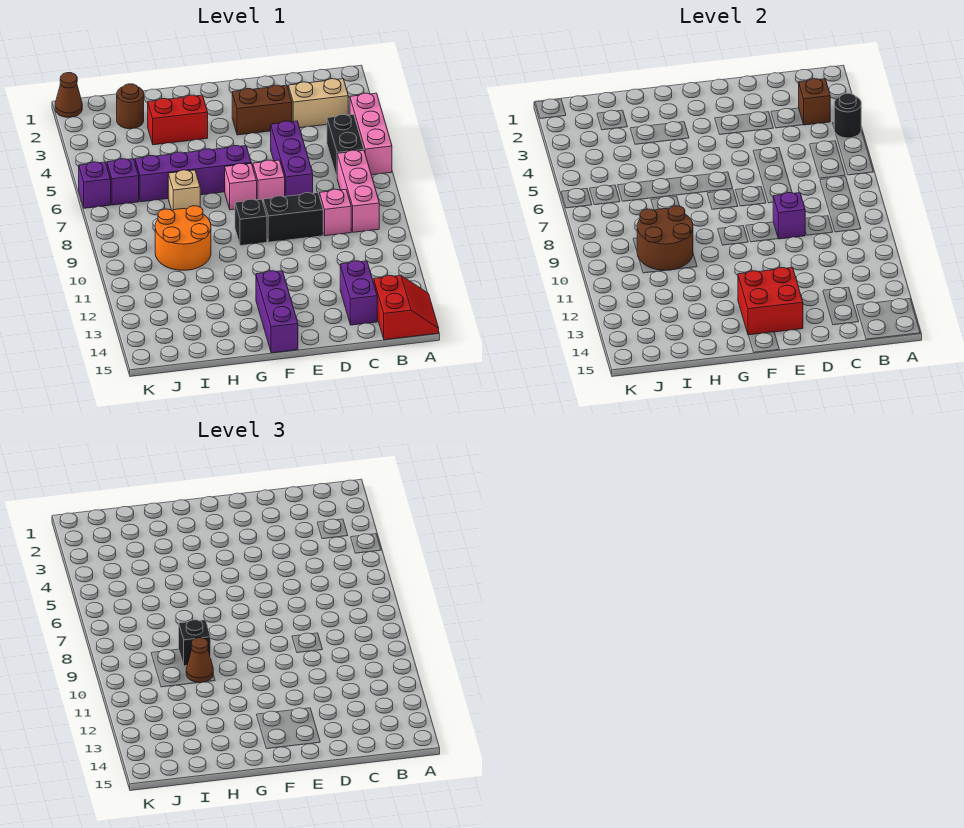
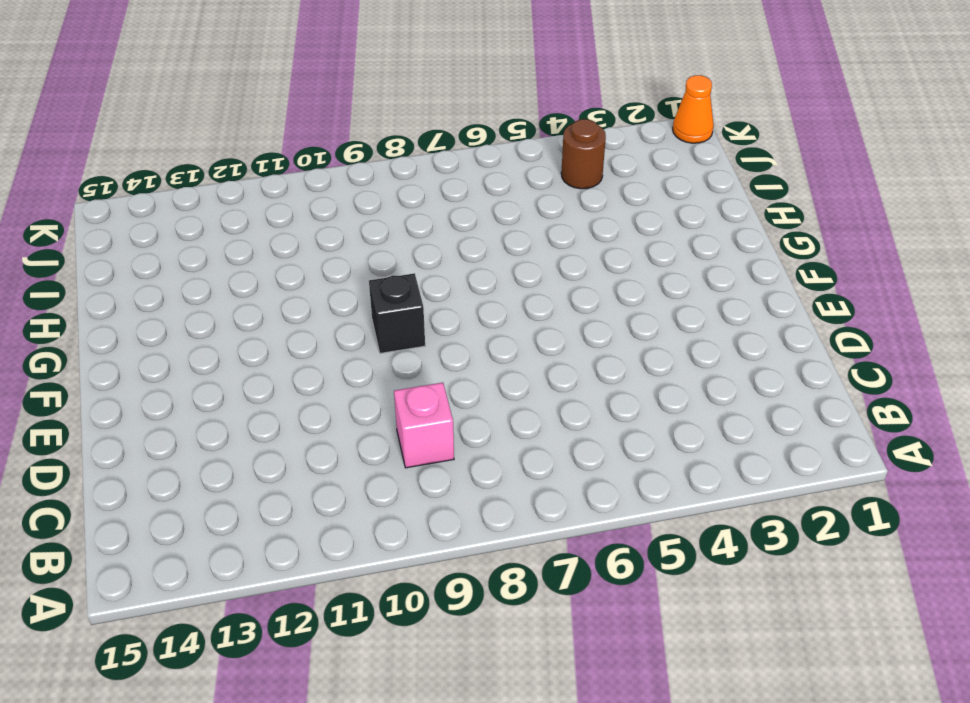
brown round brick J4 level 1 -> brown round brick I2 level 1
orange cone K1 level 1 -> brown cone K1 level 1
none -> pink brick A4:A6 level 1
none -> red slope A14:B15 level 1 top B
none -> tan brick B3:C3 level 1

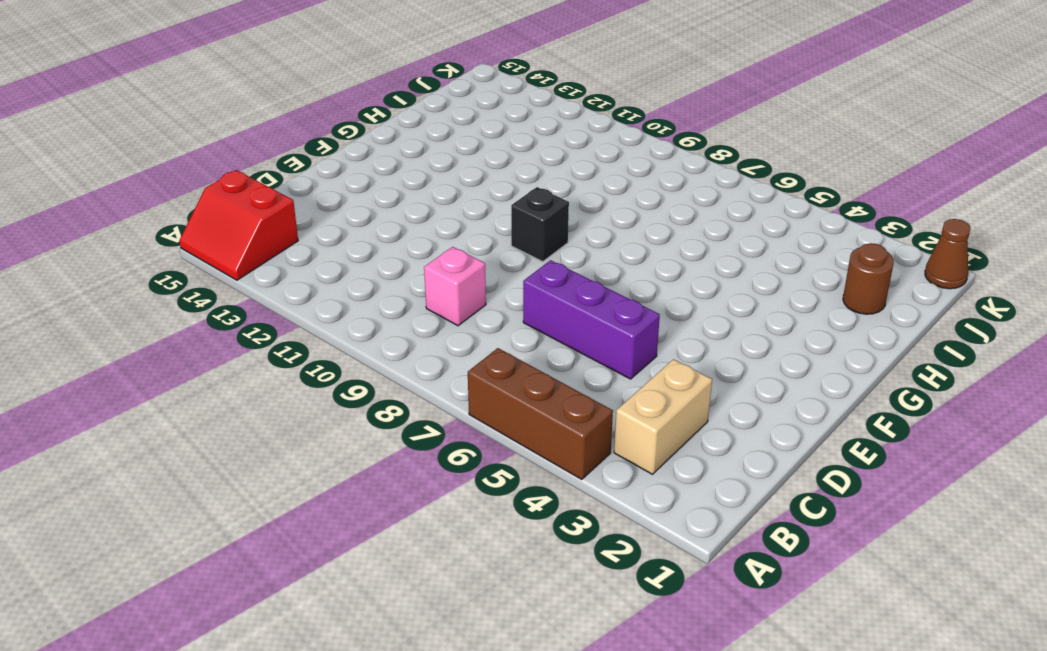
brown brick A4:A6 level 1 -> pink brick A4:A6 level 1
none -> black brick B5:B6 level 1
none -> pink brick B7:B9 level 1
none -> purple brick C13:C14 level 1

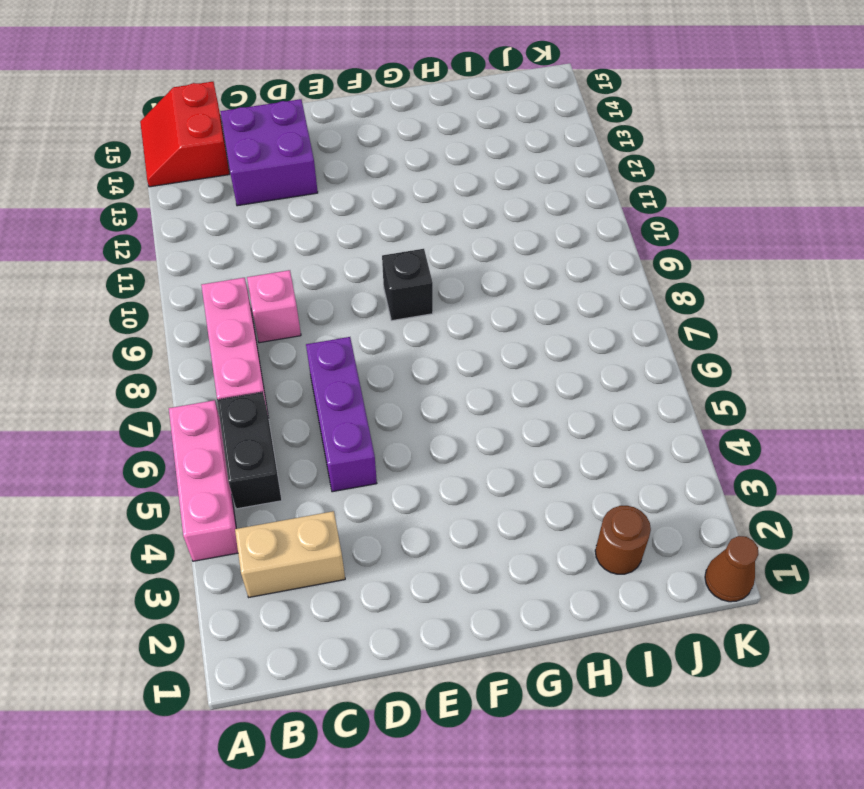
purple brick C13:D14 level 1 -> purple brick C13:C14 level 1
none -> brown brick D3:E3 level 1
none -> black brick D9:E9 level 1
none -> pink brick E7 level 1

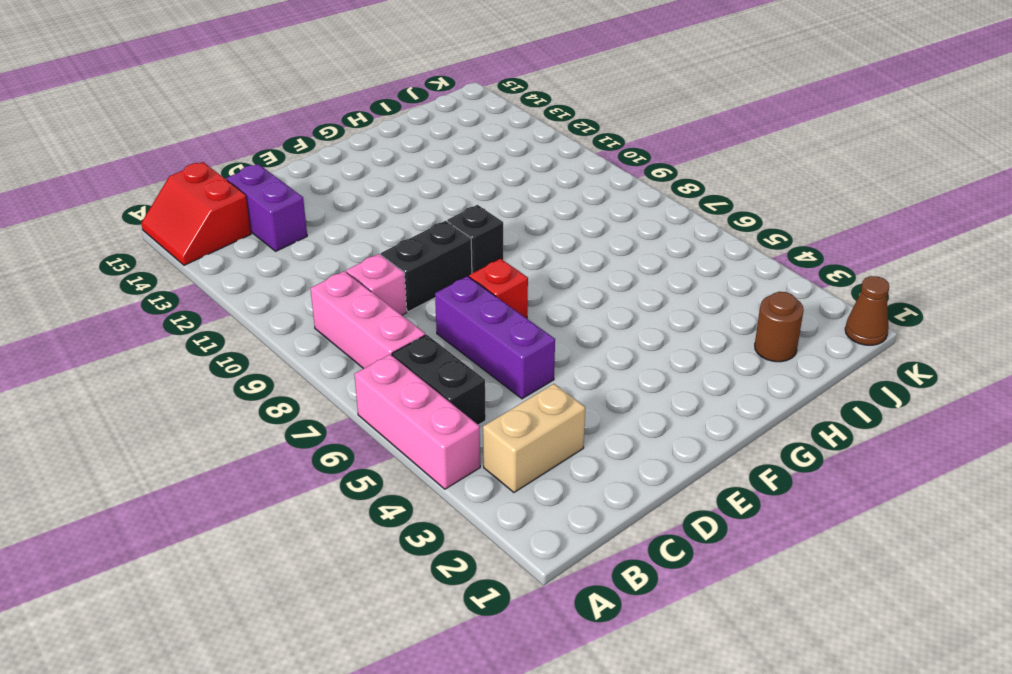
red brick E7 level 1 -> pink brick E7 level 1
none -> brown brick D3:E3 level 1
none -> purple brick F6:I6 level 1
none -> pink brick F7 level 1

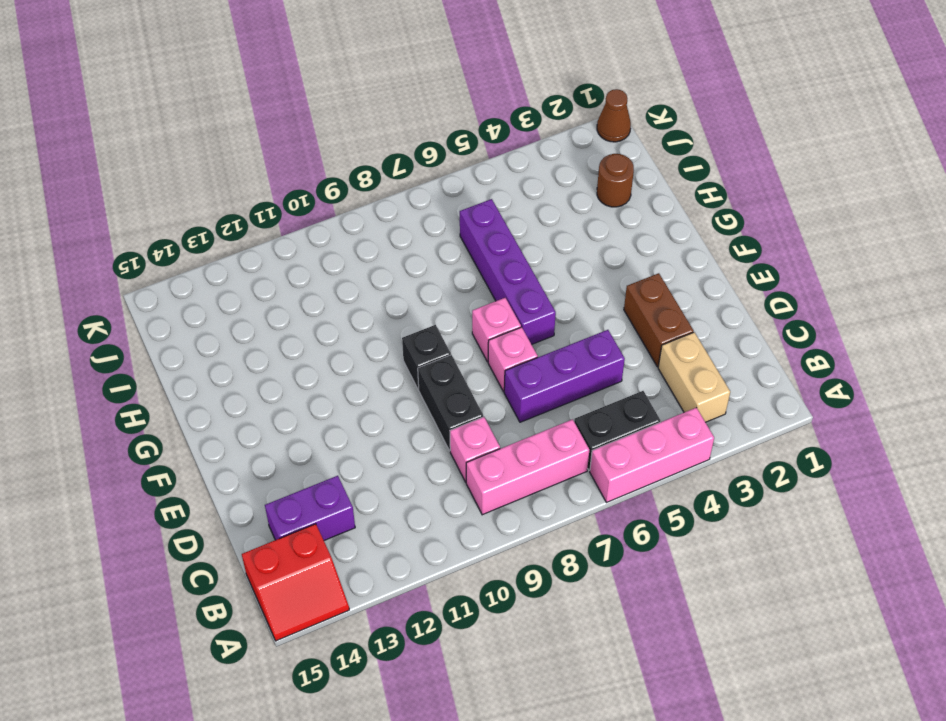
none -> purple brick F13:F15 level 1
none -> red brick G3:H3 level 1
none -> tan brick H7 level 1

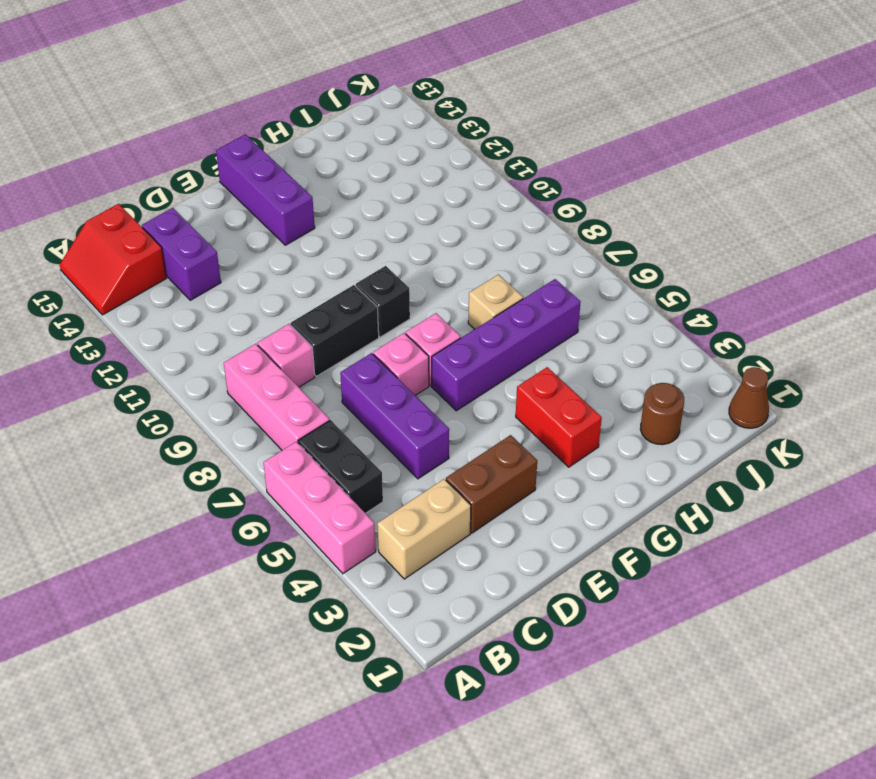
red brick G3:G4 level 1 -> red brick G3:H3 level 1
none -> orange round brick H9:I10 level 1
none -> purple brick J6 level 1
none -> purple brick K6 level 1

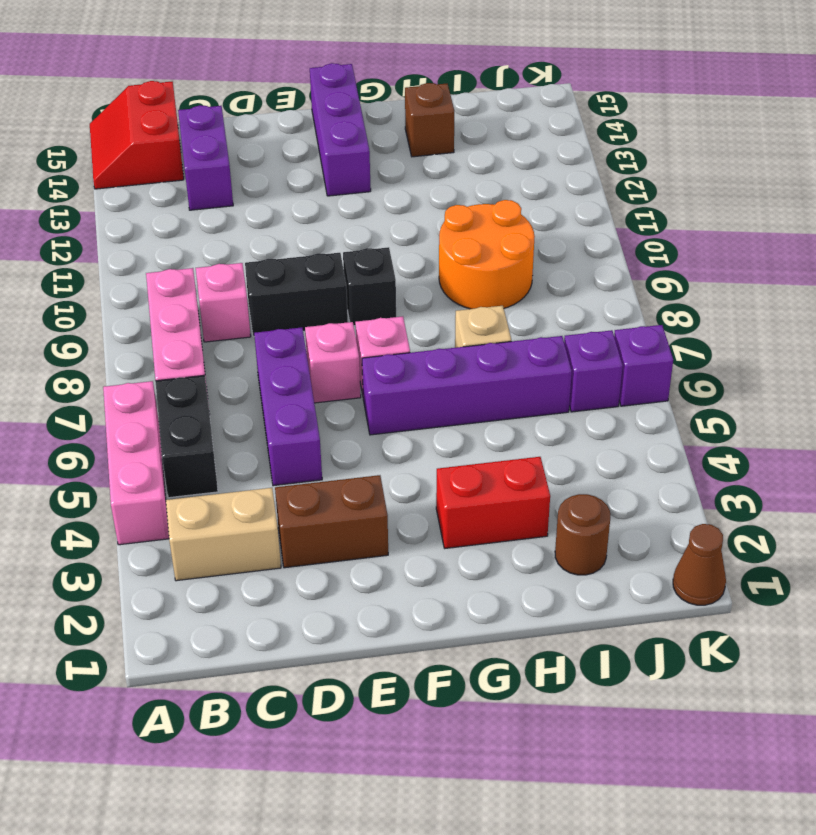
brown brick H14 level 1 -> brown brick B3 level 2
none -> black round brick A4 level 2
none -> purple brick D9 level 2
none -> red brick E13:F14 level 2

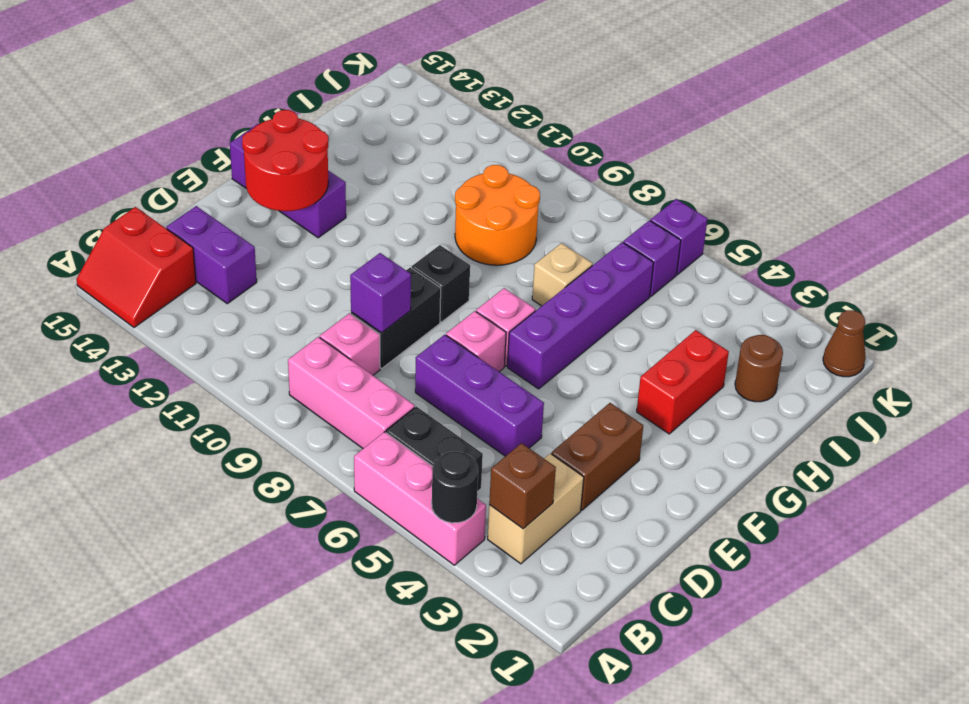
red round brick E13:F14 level 2 -> red brick E13:F14 level 2
none -> brown round brick H9:I10 level 2
none -> black brick H9 level 3
none -> brown cone H10 level 3

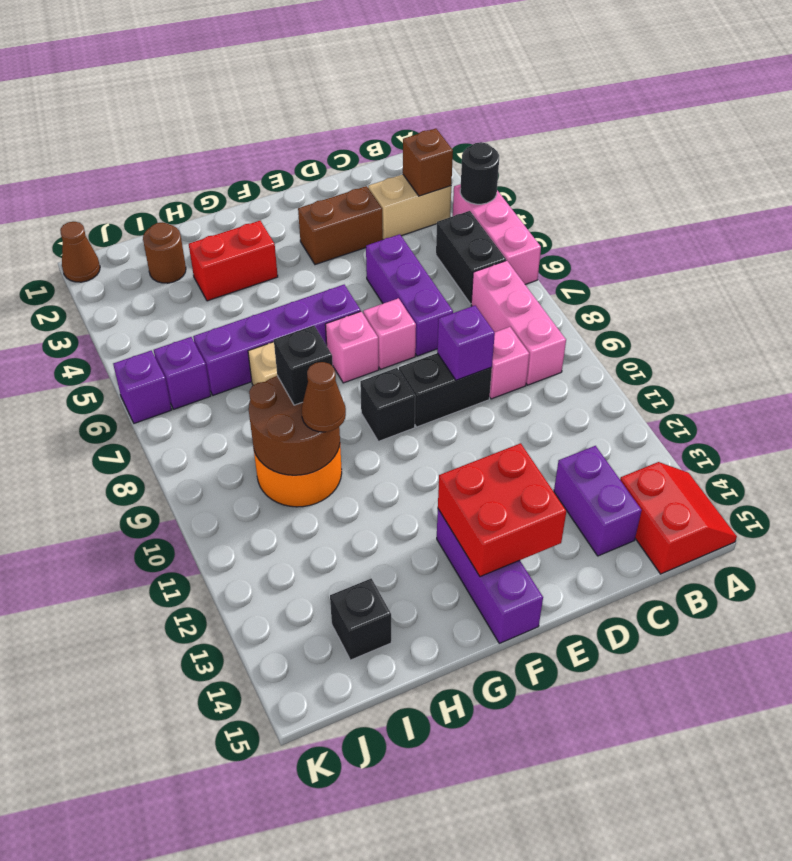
black brick I14 level 1 -> none

